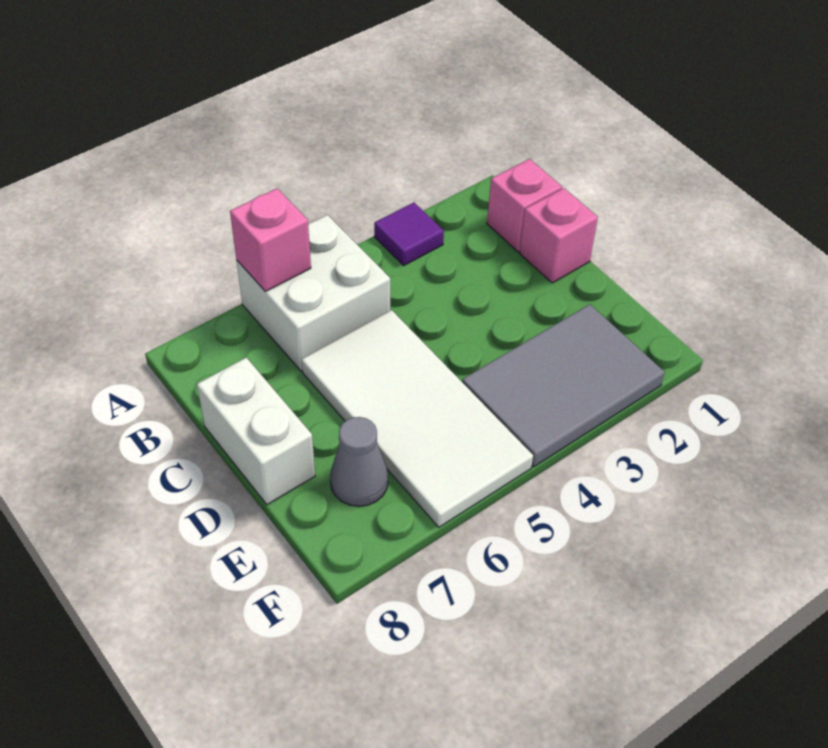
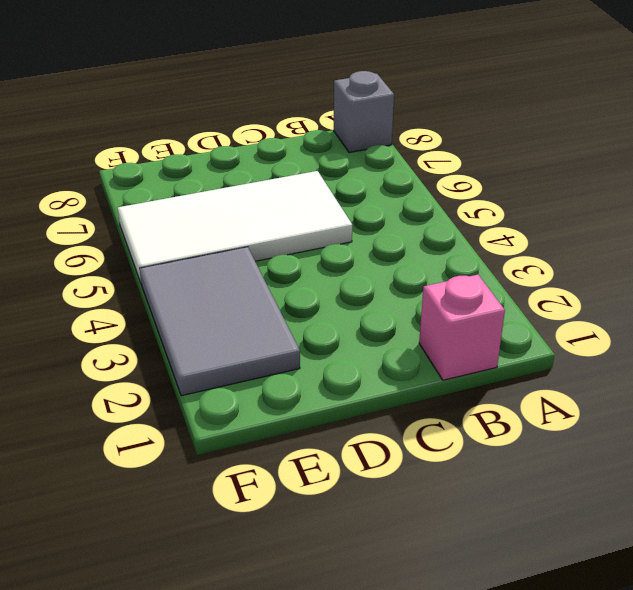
grey brick A8 level 1 -> none
none -> purple tile A3 level 1
none -> white brick A5:B6 level 1

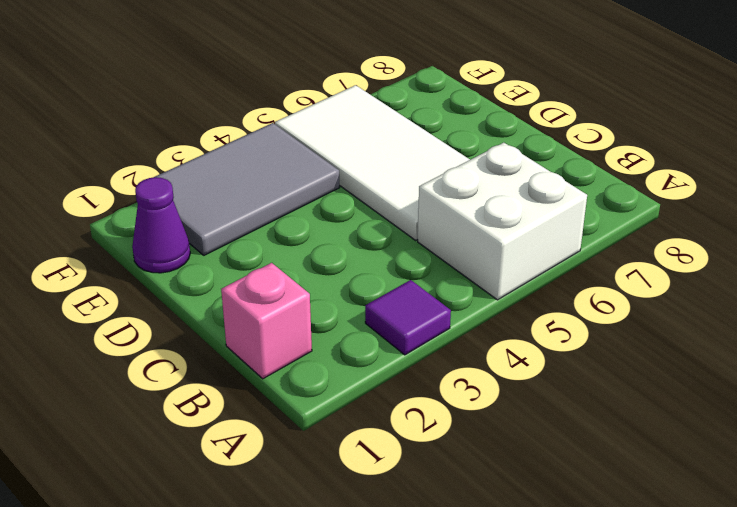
purple cone E1 level 1 -> none
none -> pink brick C1 level 1
none -> white brick C8:D8 level 1

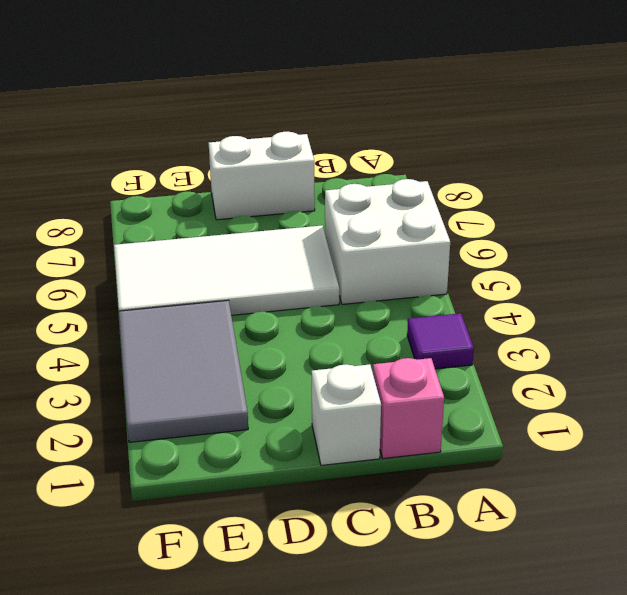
white brick C1 level 1 -> pink brick C1 level 1
none -> grey cone E7 level 1
none -> pink brick A6 level 2

